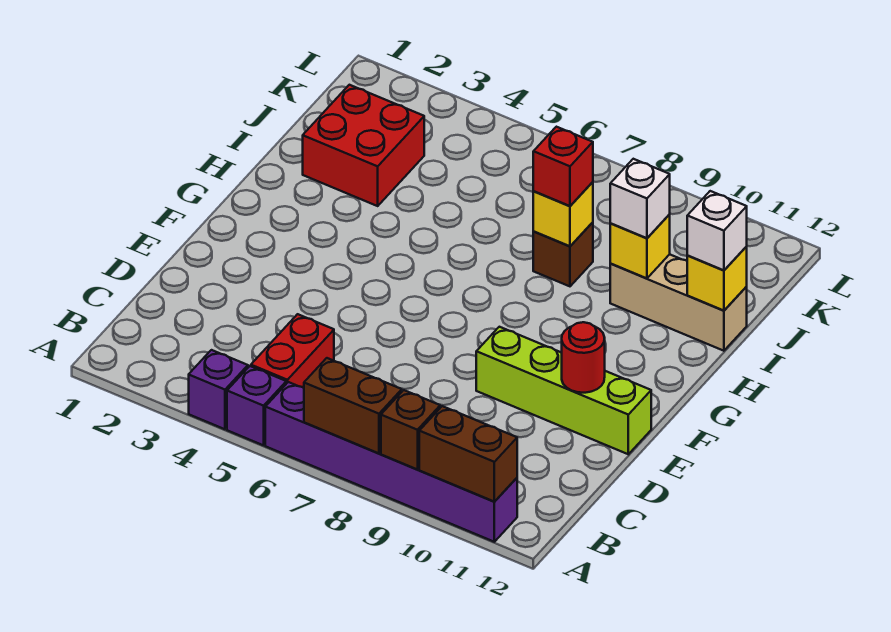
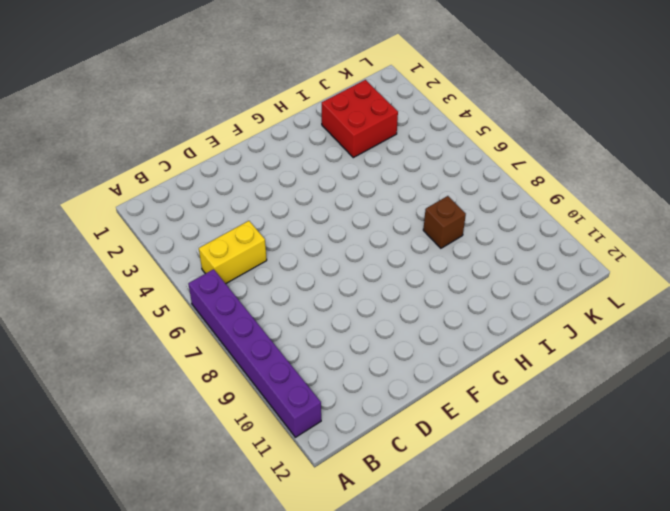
yellow brick B5:C5 level 1 -> red brick B5:C5 level 1
none -> purple brick A4 level 1
none -> purple brick A5 level 1
none -> lime brick E9:E12 level 1

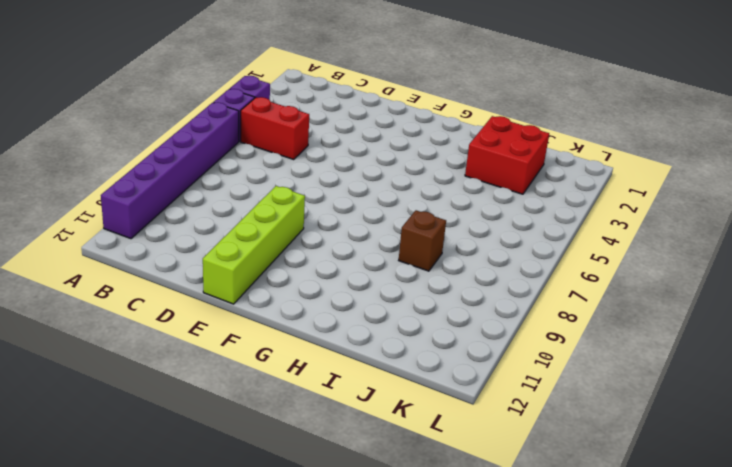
none -> tan brick I10:I12 level 1
none -> brown brick A7:A8 level 2
none -> brown brick A9 level 2

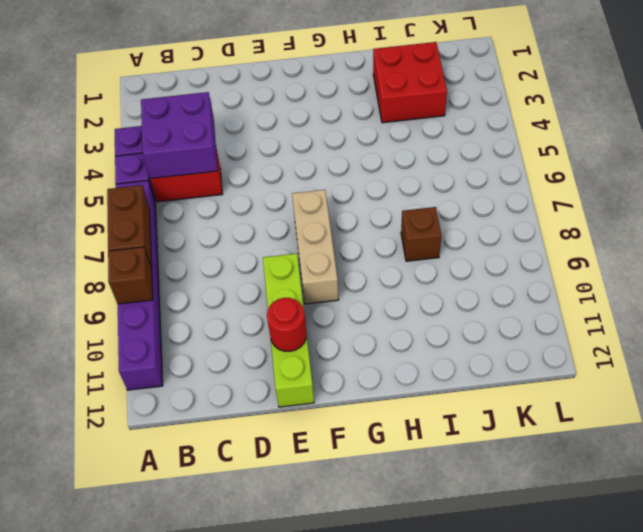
purple brick B4:C5 level 2 -> none
tan brick F7:F9 level 1 -> tan brick I10:I12 level 1
none -> brown brick A10:A11 level 2
none -> yellow brick I8 level 2
none -> yellow brick I10 level 2

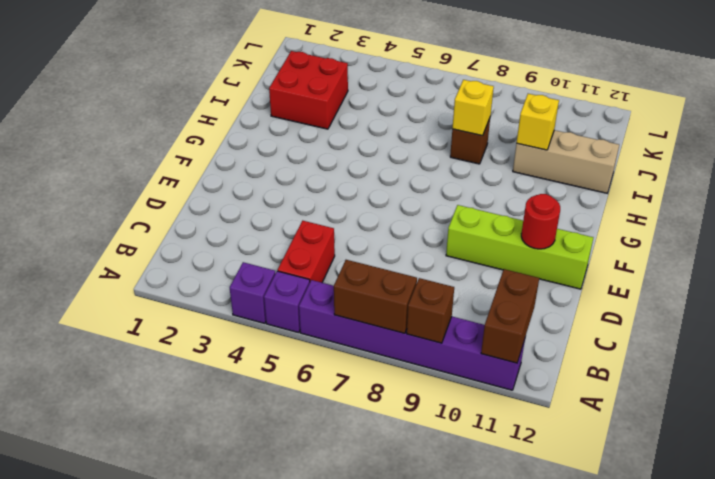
brown brick A11:B11 level 2 -> brown brick A10:A11 level 2
none -> yellow brick I12 level 2
none -> red brick I8 level 3
none -> white brick I10 level 3

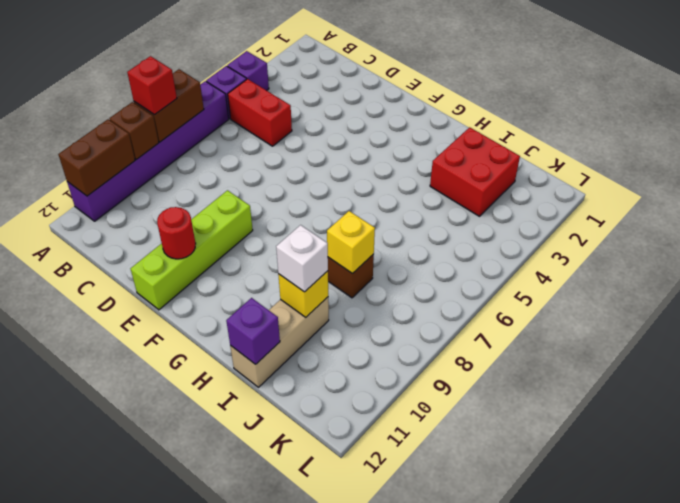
red brick A8 level 3 -> red brick I8 level 3
purple brick I12 level 2 -> yellow brick I12 level 2
none -> white brick I12 level 3

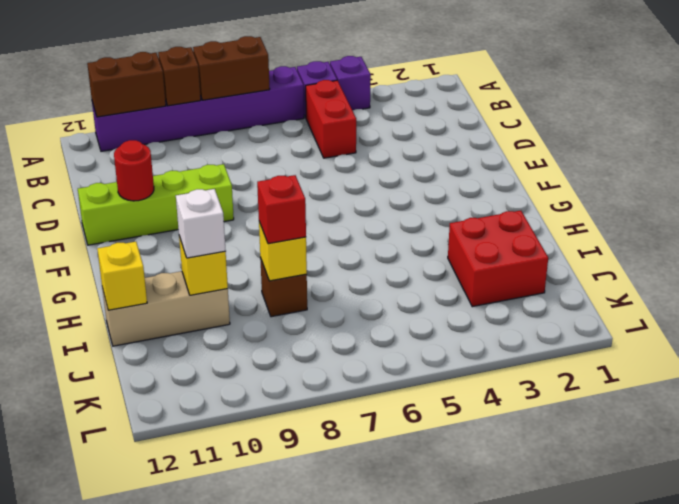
none -> white brick I12 level 3

